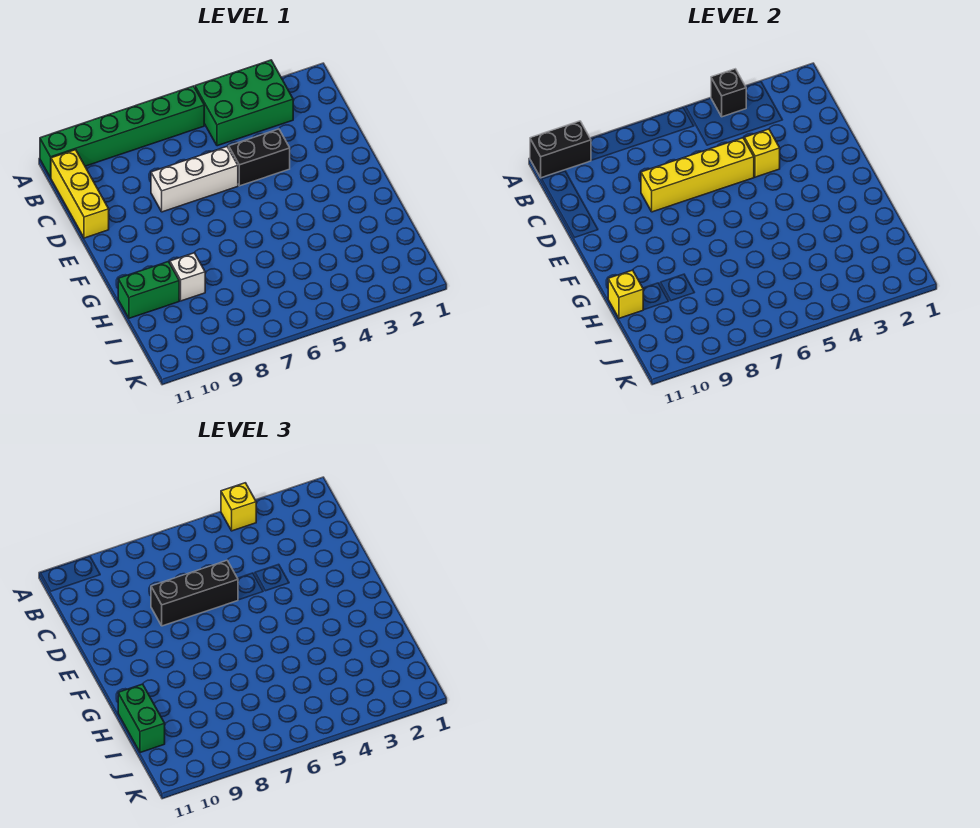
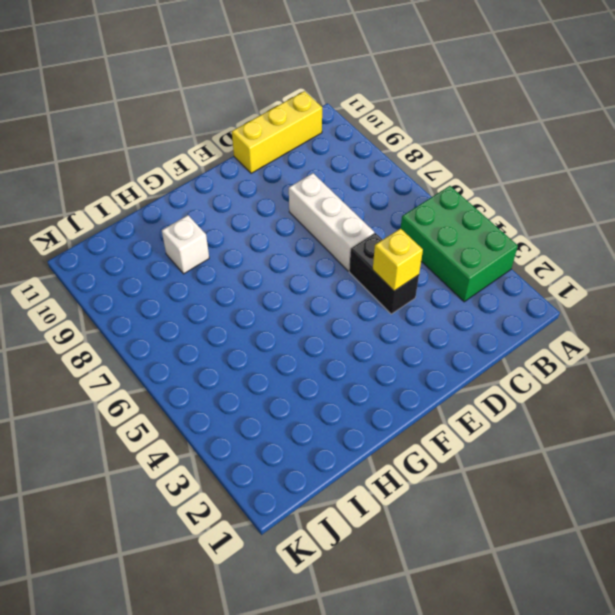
none -> green brick A6:A11 level 1
none -> green brick H10:H11 level 1
none -> black brick A4 level 2

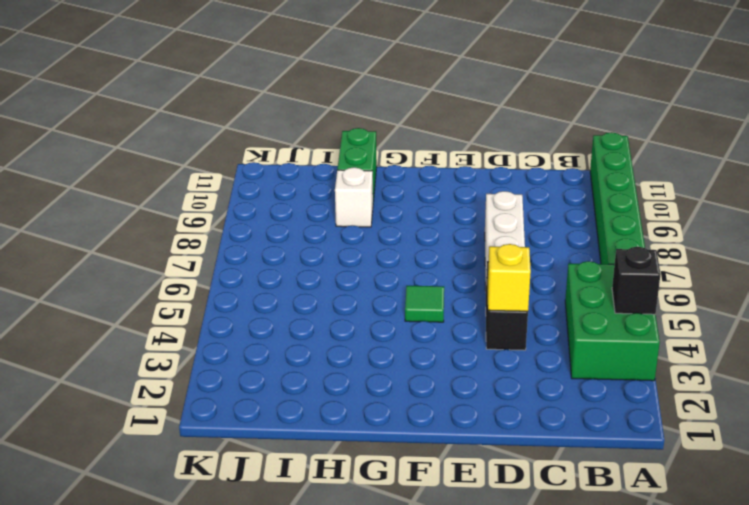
green tile F5 level 1 -> none
none -> yellow brick B11:D11 level 1
none -> black brick A10:A11 level 2
none -> yellow brick D5:D8 level 2

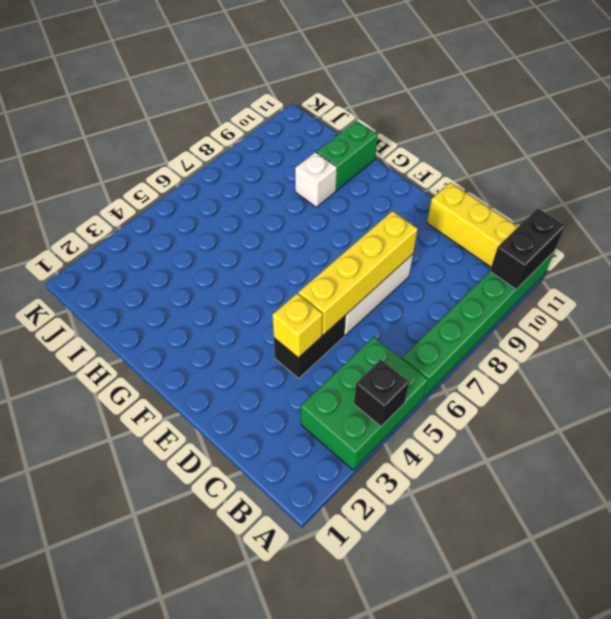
none -> yellow brick H11 level 2
none -> yellow brick A4 level 3
none -> black brick D6:D8 level 3

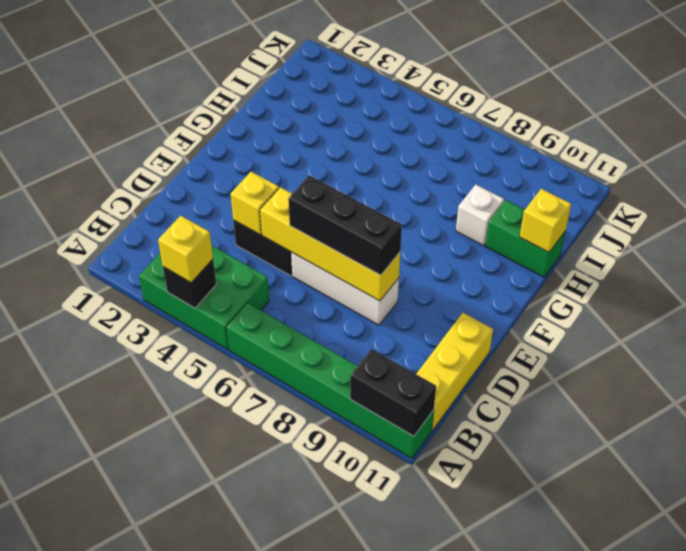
none -> green brick H11:I11 level 3

